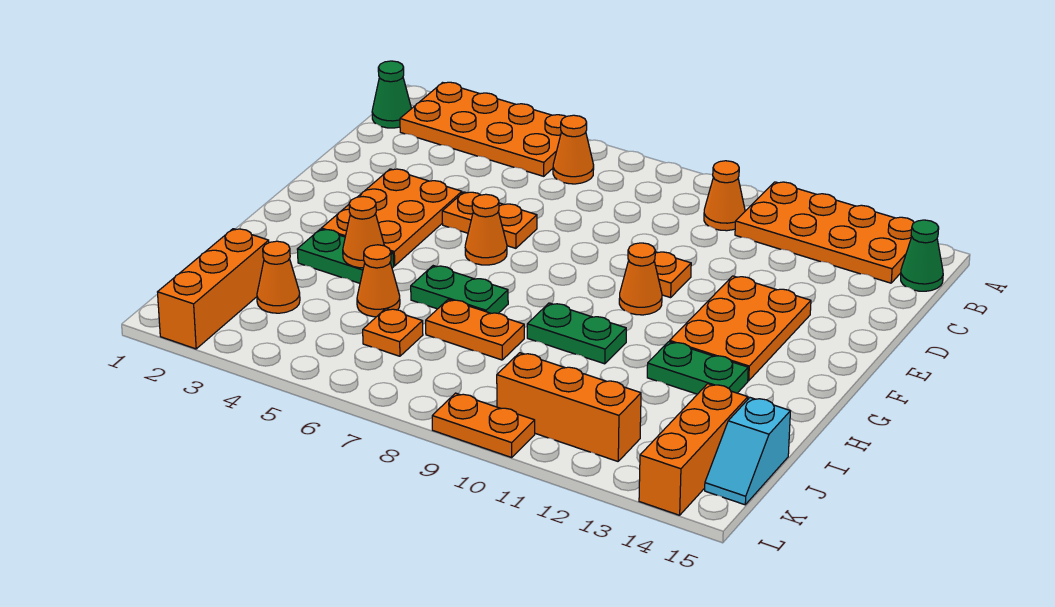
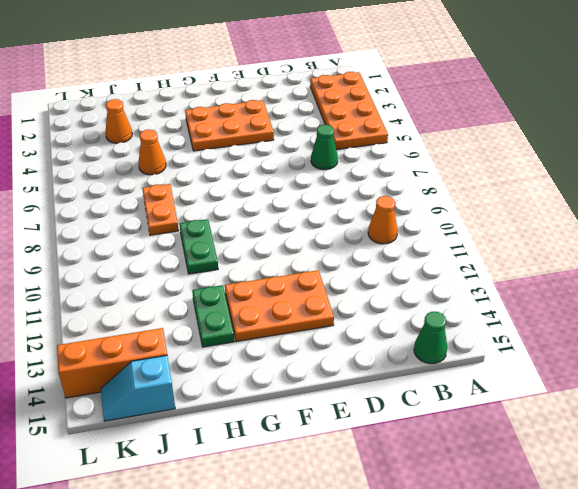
green cone C6 level 1 -> green cone B1 level 1
none -> orange plate A11:B14 level 1
none -> orange cone B6 level 1
none -> orange plate E5:E6 level 1

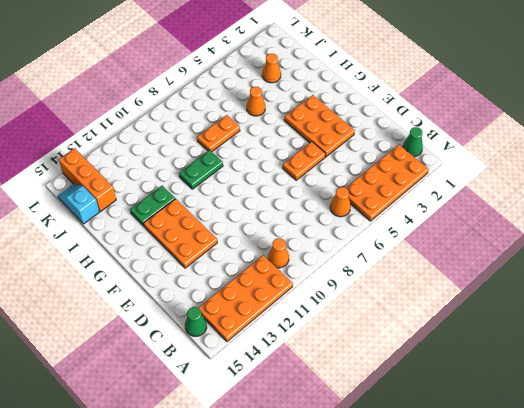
none -> orange plate E10 level 1
none -> orange cone F6 level 1
none -> orange cone F10 level 1

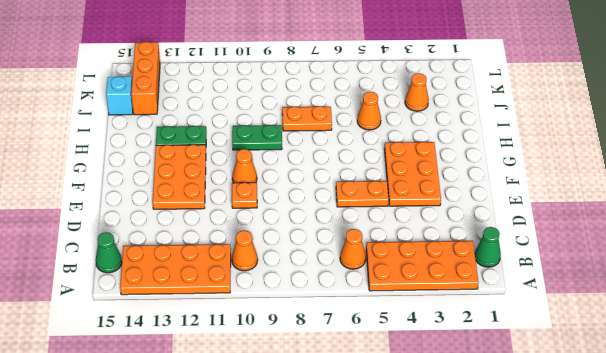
none -> orange cone F6 level 1
none -> green plate H3:H4 level 1
none -> green plate H6:H7 level 1

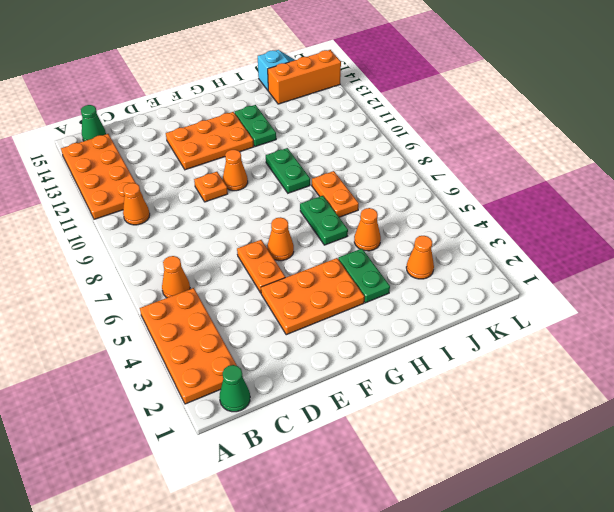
none -> orange brick J2:L2 level 1
none -> orange plate J6 level 1
none -> orange brick K10:K12 level 1

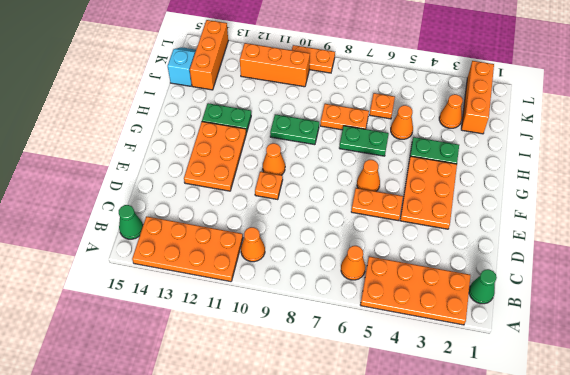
none -> orange cone H4 level 2

